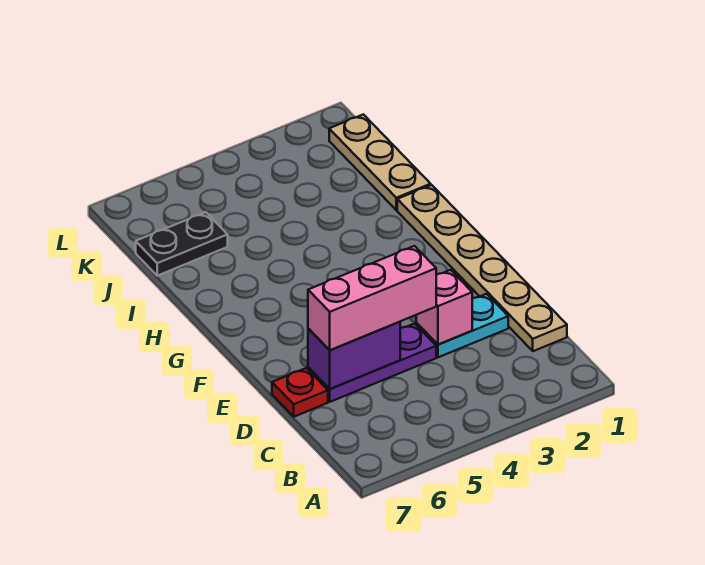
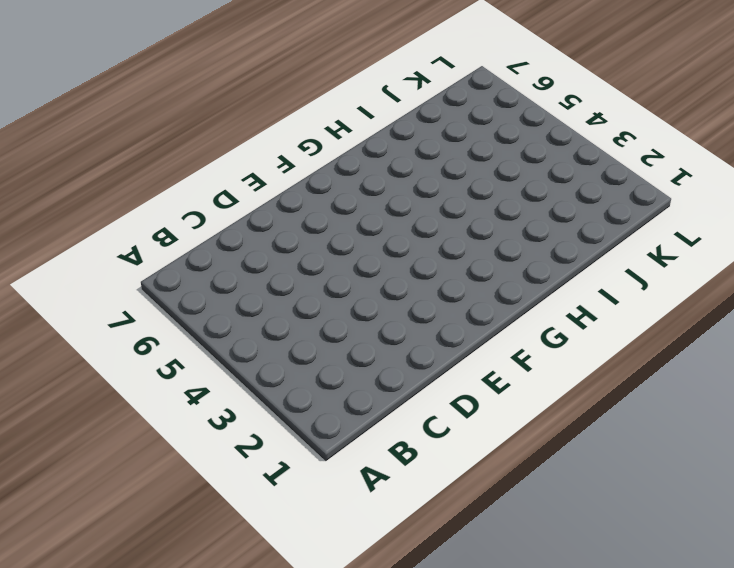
none -> tan plate C1:H1 level 1
none -> cyan plate D2:D3 level 1

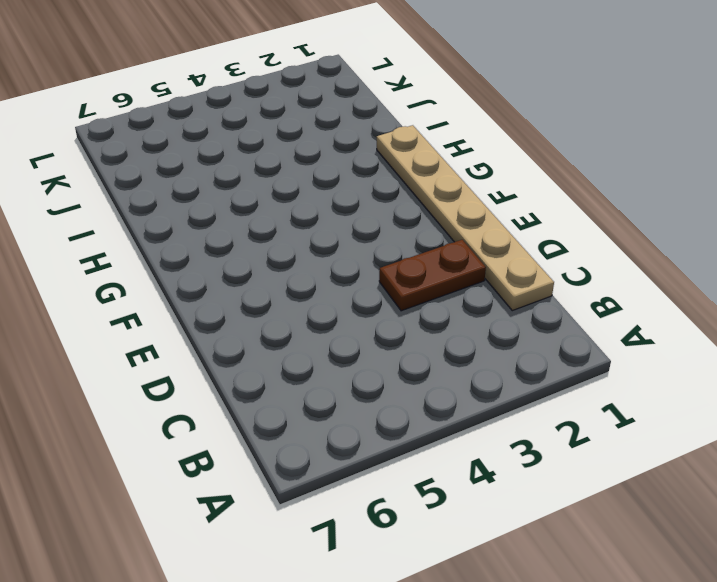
brown plate D2:D3 level 1 -> cyan plate D2:D3 level 1
none -> purple plate D4:D6 level 1
none -> red plate D7 level 1

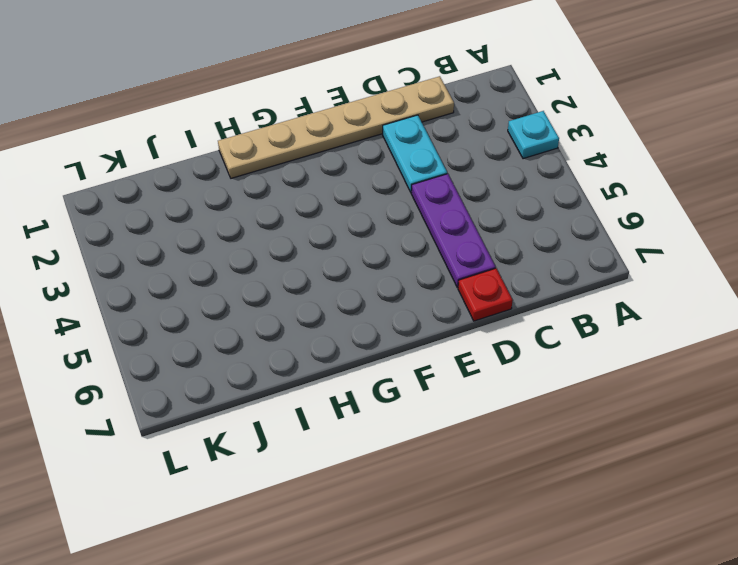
cyan plate A3 level 1 -> none
none -> tan plate I1:K1 level 1
none -> black plate J6:J7 level 1

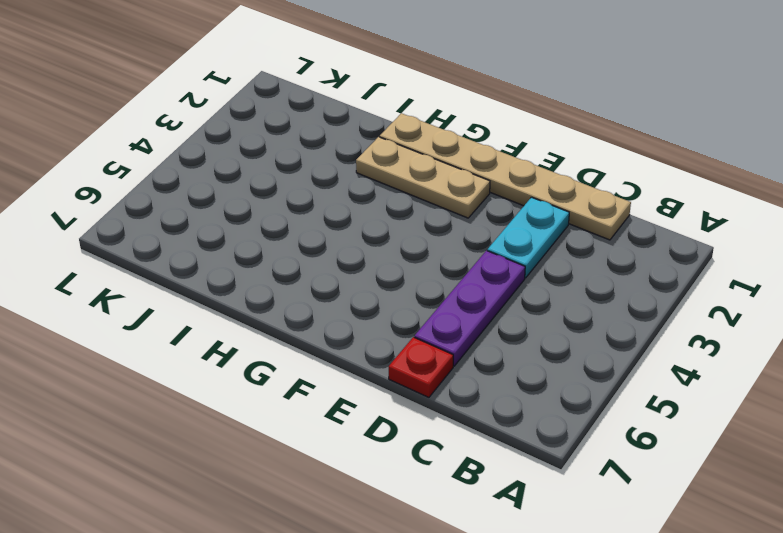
tan plate F2:H2 level 1 -> tan plate I1:K1 level 1
none -> black plate J6:J7 level 1
none -> pink brick D3 level 2

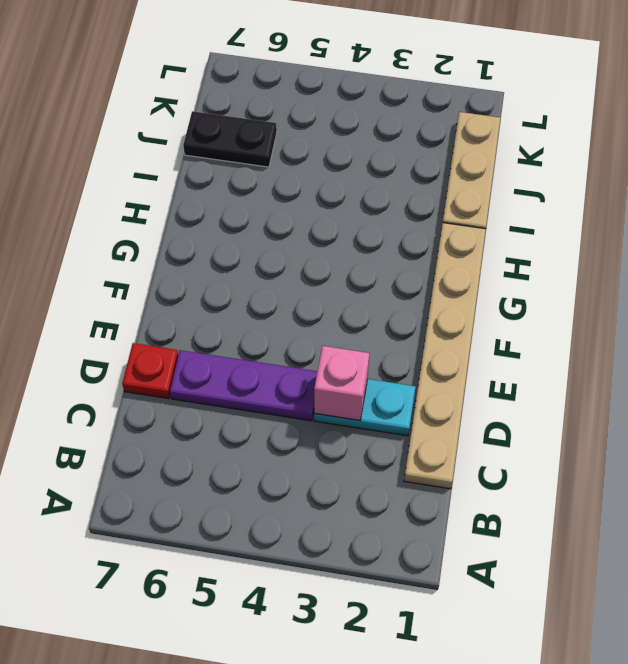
none -> purple brick D5:D6 level 2
none -> pink brick D4:D6 level 3

